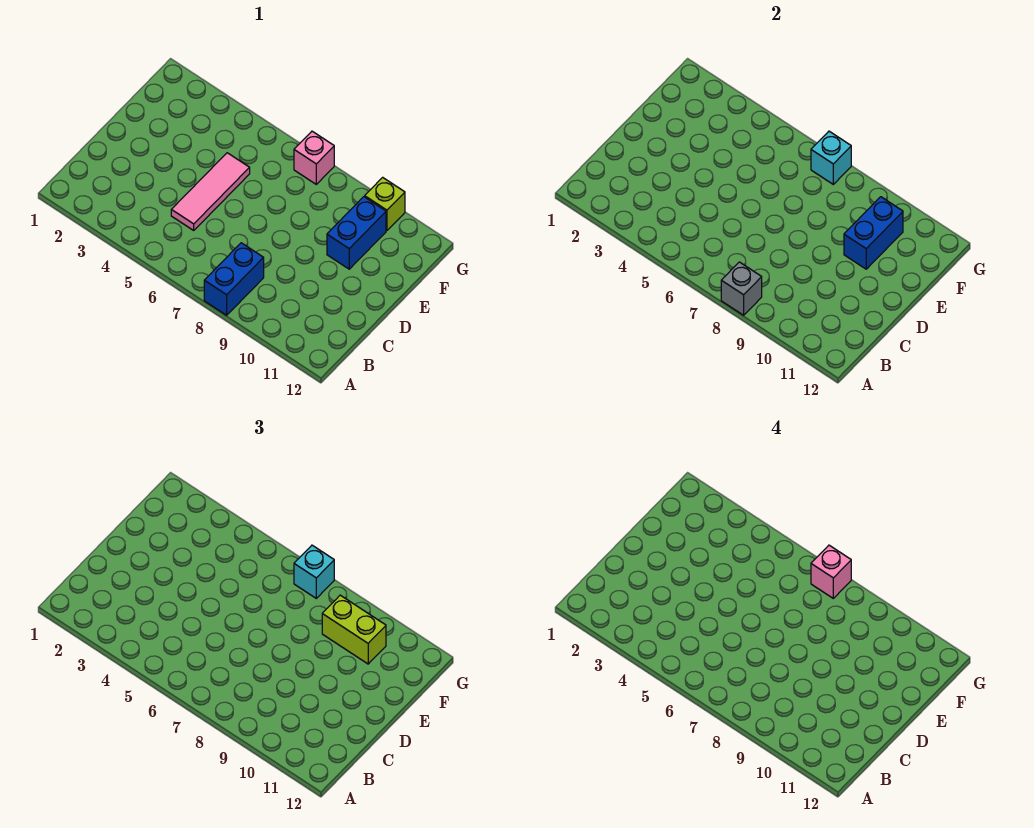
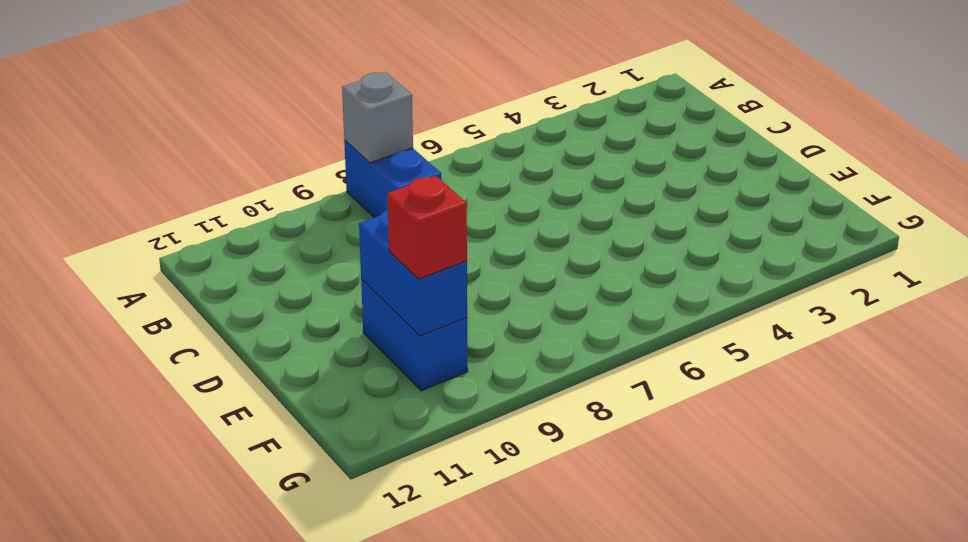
red brick F10 level 3 -> lime brick F9:F10 level 3
none -> pink tile C5:E5 level 1
none -> pink brick G7 level 1

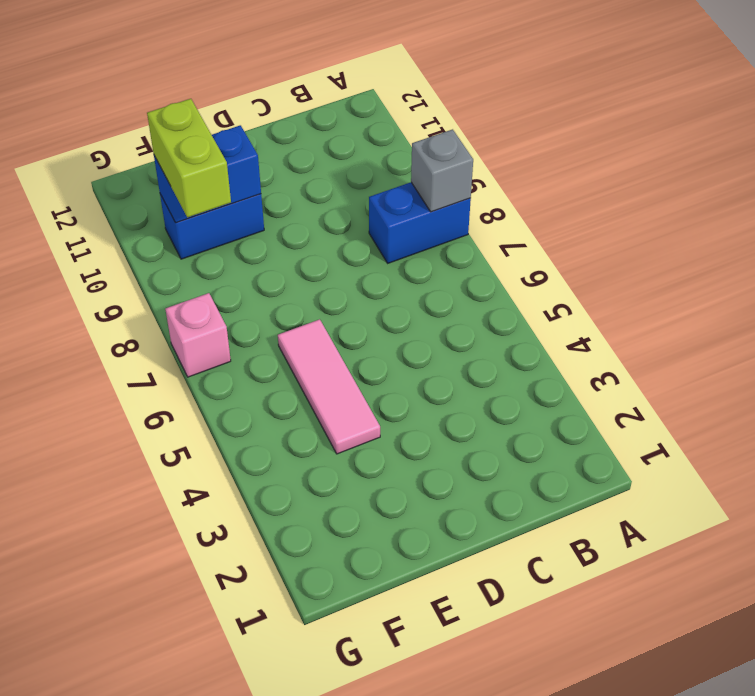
pink tile E4:E6 level 1 -> pink tile C5:E5 level 1
none -> lime brick G10 level 1
none -> cyan brick G7 level 2

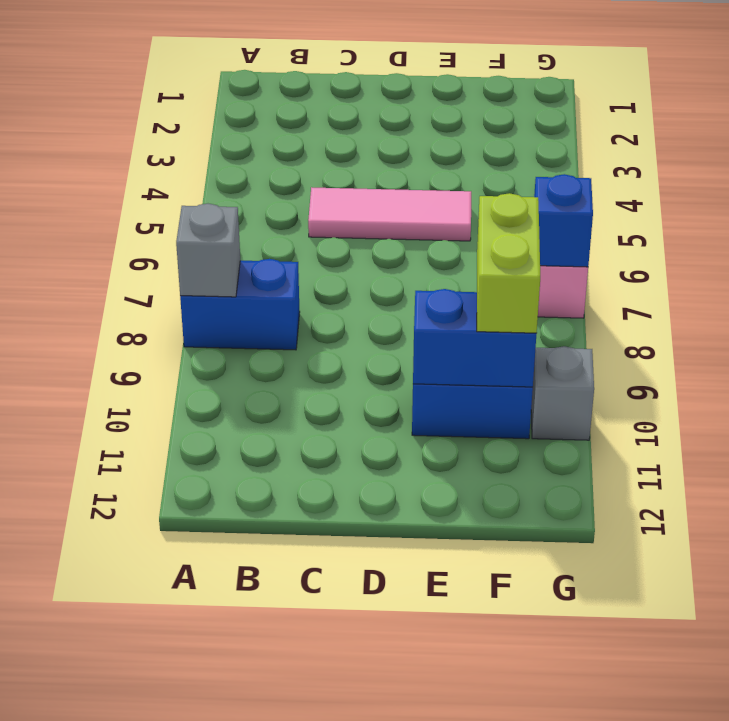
blue brick G7 level 2 -> cyan brick G7 level 2
grey brick G10 level 1 -> lime brick G10 level 1
none -> cyan brick G7 level 3
none -> pink brick G7 level 4

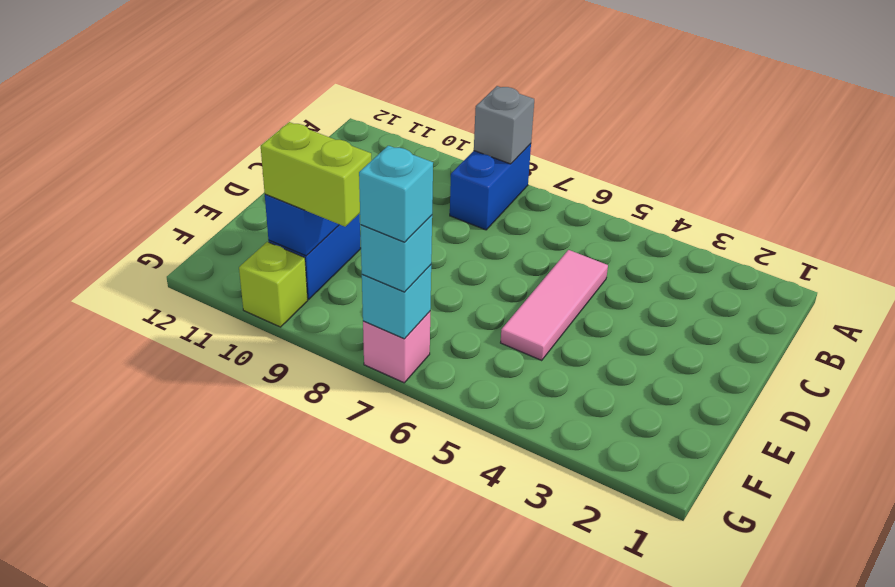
cyan brick G7 level 4 -> pink brick G7 level 4

